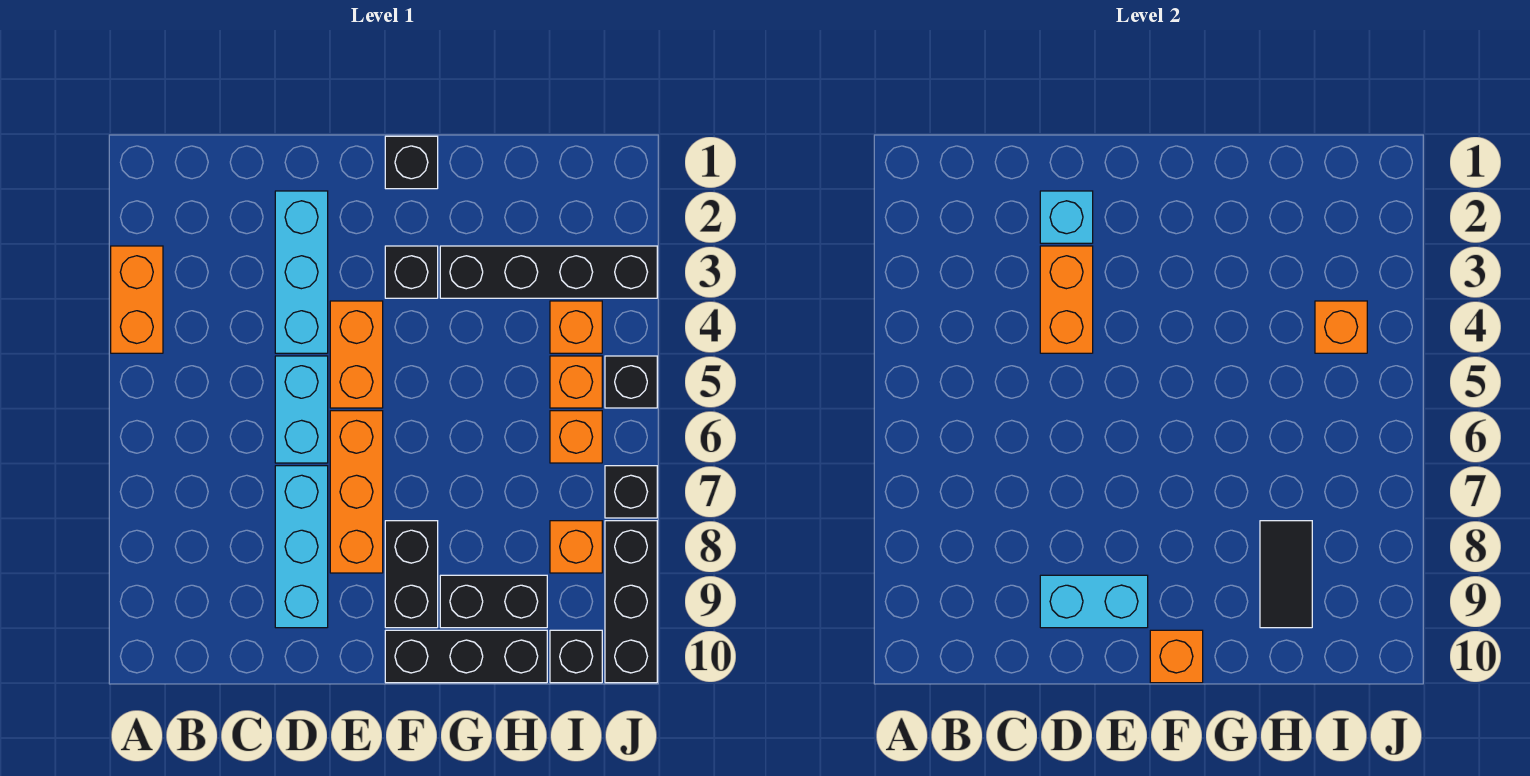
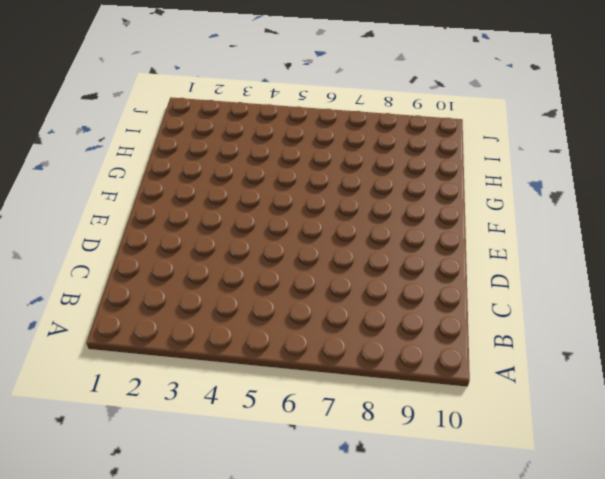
none -> orange brick A3:A4 level 1
none -> cyan brick D2:D4 level 1
none -> cyan brick D5:D6 level 1

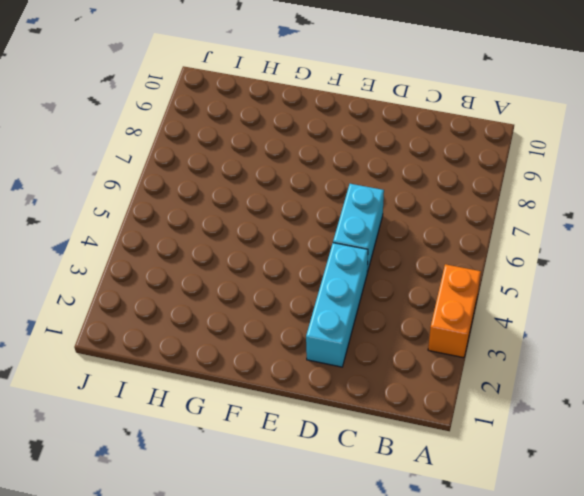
none -> cyan brick D7:D9 level 1
none -> orange brick E4:E5 level 1
none -> orange brick E6:E8 level 1

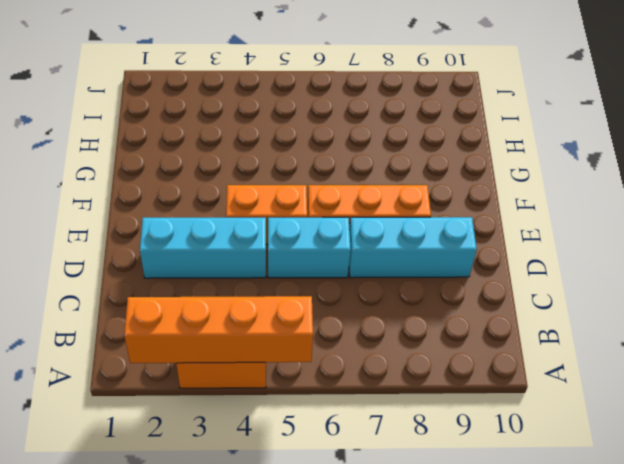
orange brick A2:A5 level 2 -> none
none -> black brick F1 level 1
none -> black brick F3 level 1
none -> black brick F8:F9 level 1

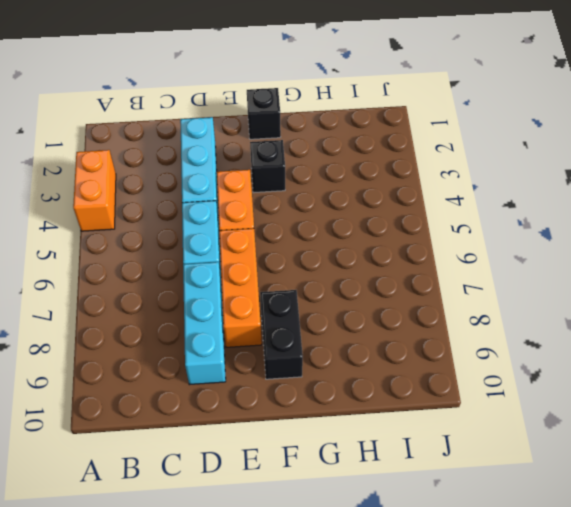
none -> black brick F10:H10 level 1
none -> black brick G3:J3 level 1
none -> black brick G9:H9 level 1

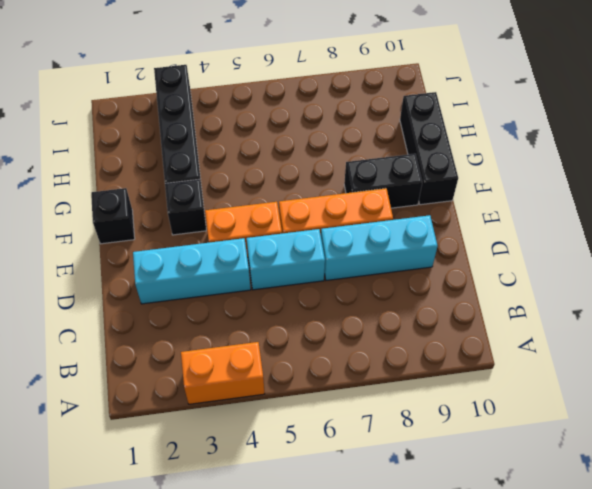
none -> black brick G9:H9 level 1
none -> orange brick I4 level 1
none -> orange brick I5 level 1

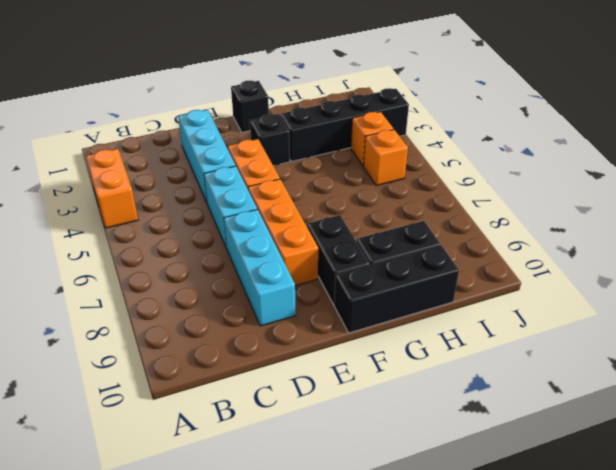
none -> orange brick I6 level 1
none -> orange brick I8 level 1
none -> black brick I10 level 1

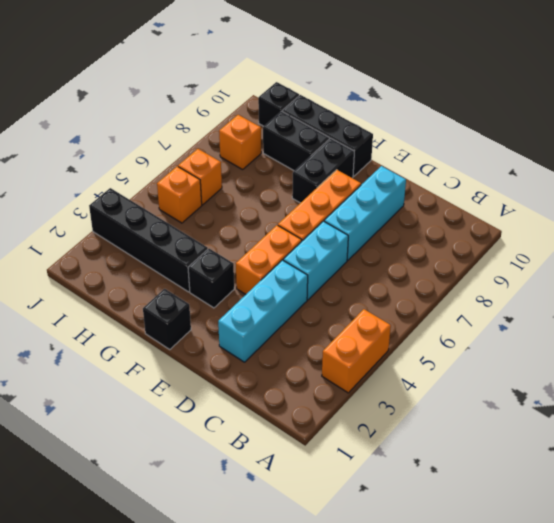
none -> orange brick I4 level 1
none -> black brick J5 level 1
none -> black brick J7 level 1

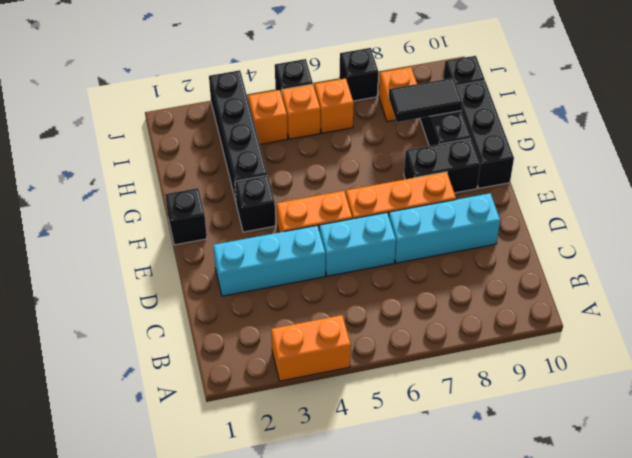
none -> black brick J8:J10 level 1
none -> cyan brick D2 level 2
none -> orange brick D3:D4 level 2

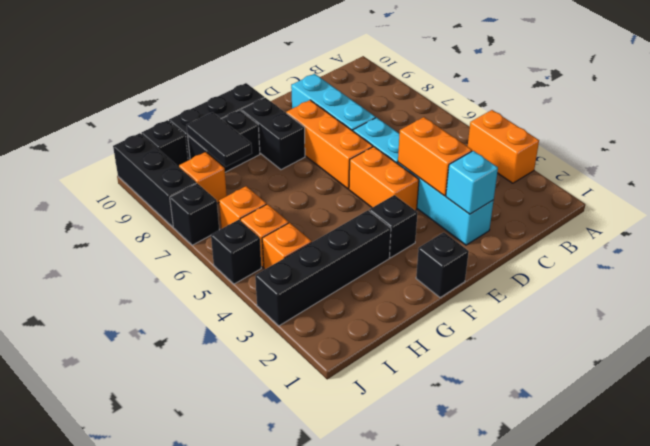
none -> cyan brick D9:E9 level 2
none -> orange brick F10 level 2
none -> orange brick I4 level 2

